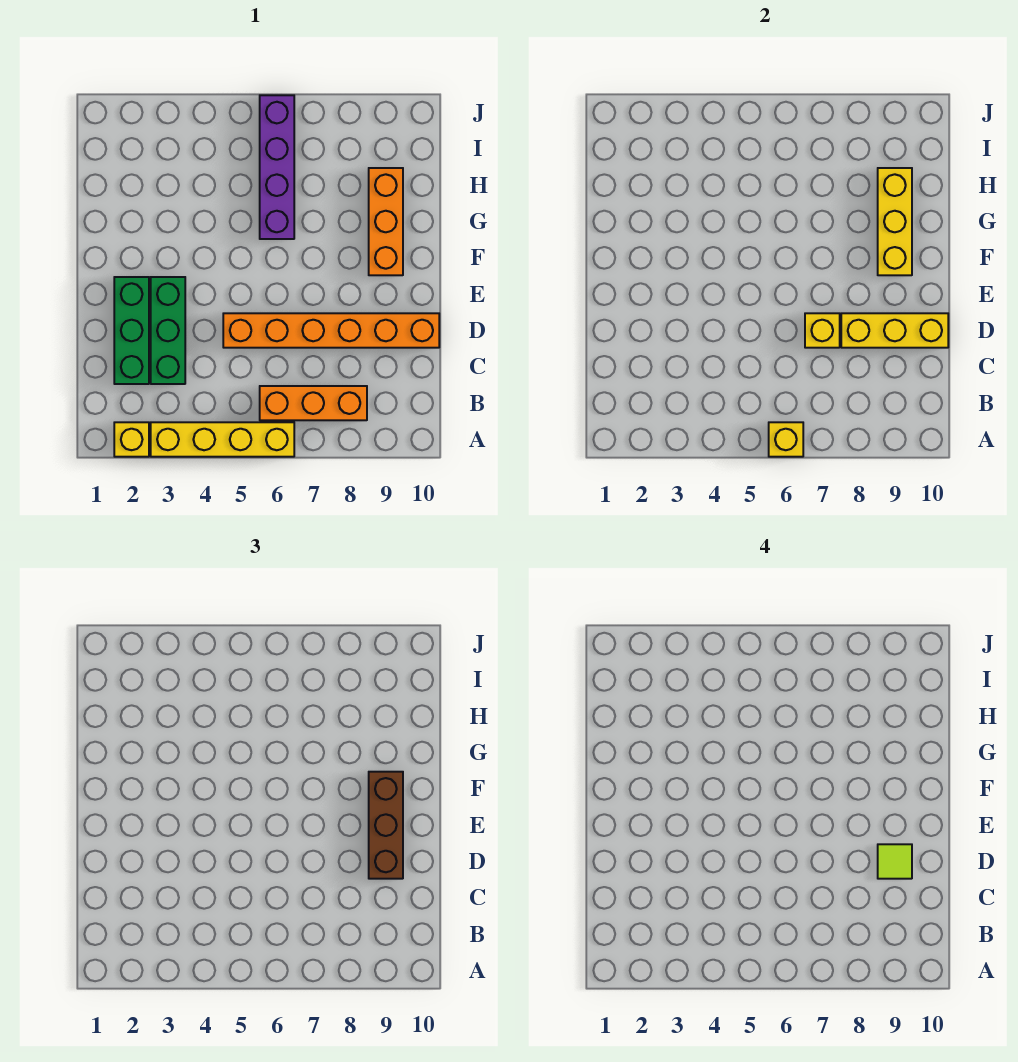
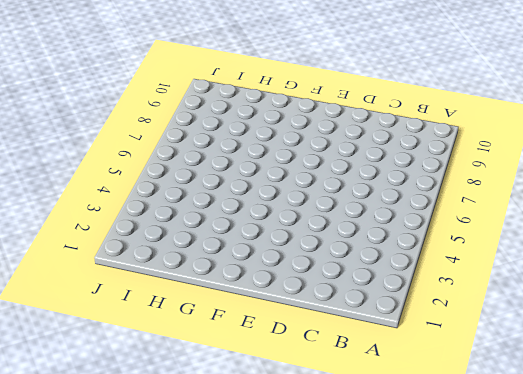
none -> yellow brick A2 level 1
none -> yellow brick A3:A6 level 1
none -> orange brick B6:B8 level 1

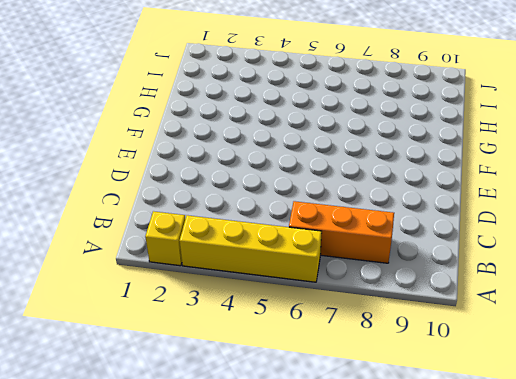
none -> green brick C2:E2 level 1
none -> green brick C3:E3 level 1
none -> orange brick D5:D10 level 1

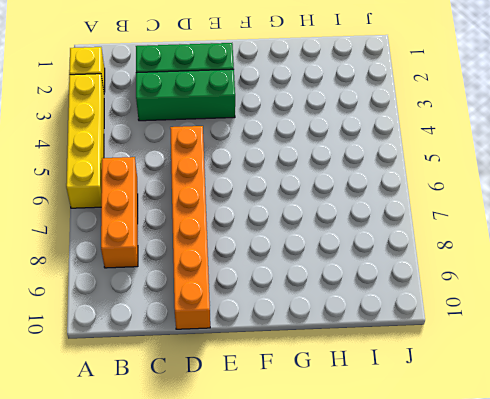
none -> orange brick F9:H9 level 1
none -> purple brick G6:J6 level 1
none -> yellow brick A6 level 2

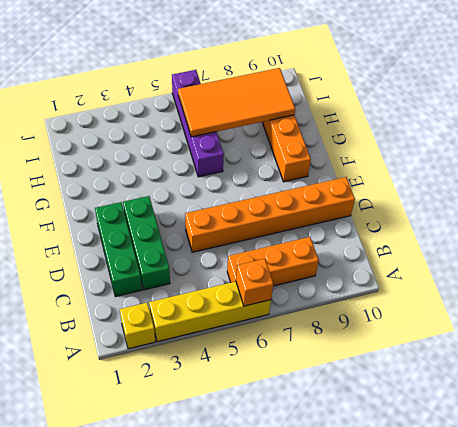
orange brick A6 level 2 -> yellow brick A6 level 2
orange tile H6:I9 level 2 -> yellow brick F9:H9 level 2
none -> yellow brick D7 level 2
none -> yellow brick D8:D10 level 2
none -> brown brick D9:F9 level 3

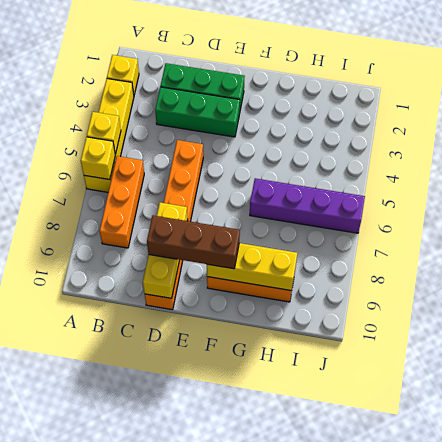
yellow brick A5 level 2 -> yellow brick D7 level 2
none -> lime tile D9 level 4

